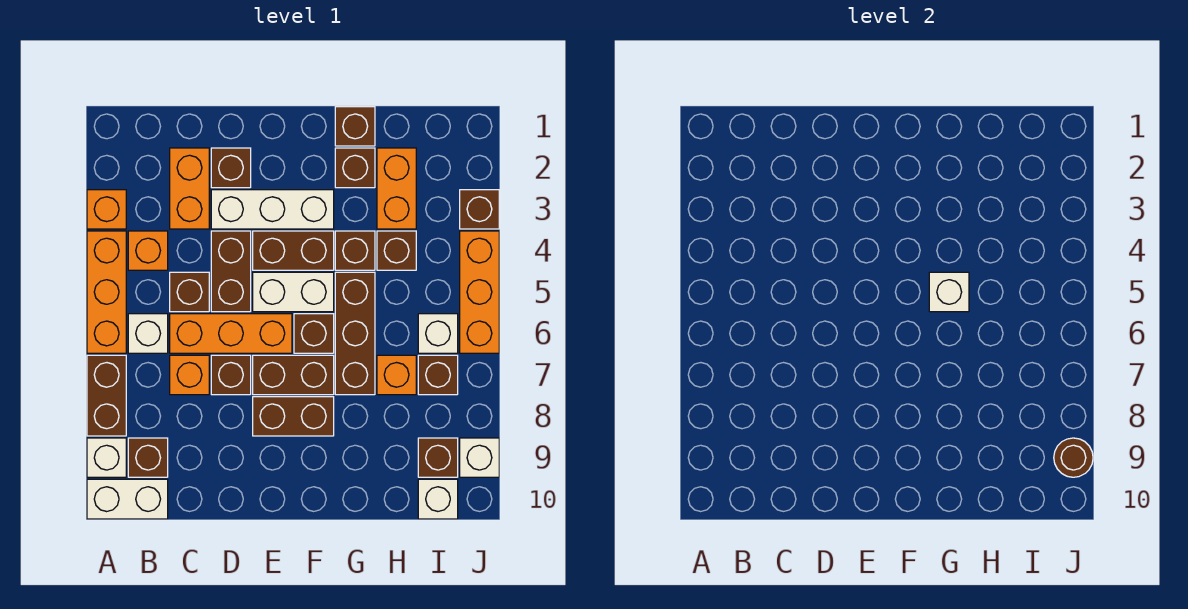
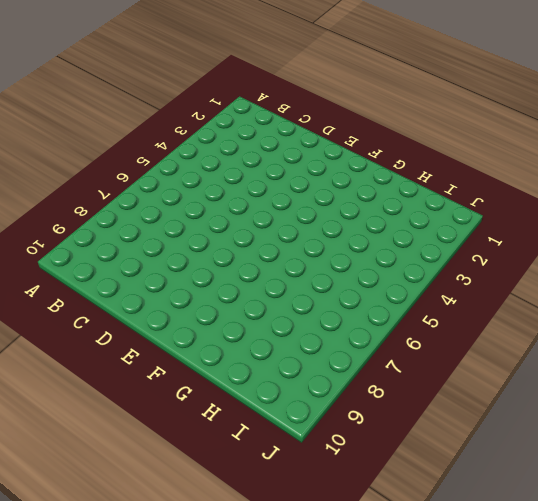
none -> orange brick A3 level 1
none -> orange brick A4:A6 level 1
none -> brown brick A7:A8 level 1
none -> white brick A9 level 1

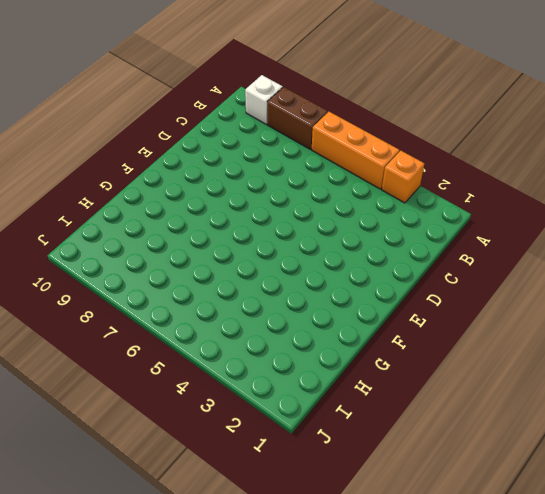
none -> white brick A10:B10 level 1
none -> orange brick B4 level 1
none -> white brick B6 level 1
none -> brown brick B9 level 1

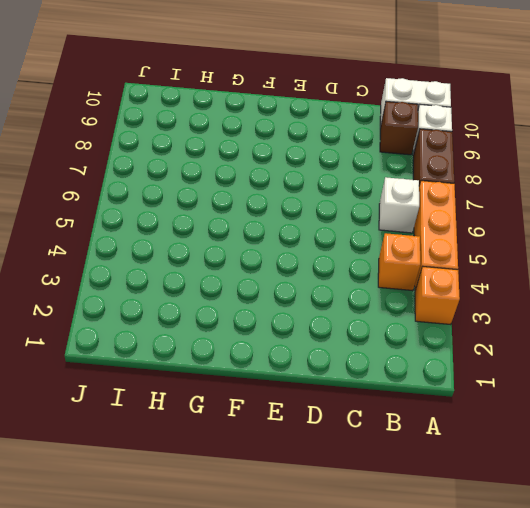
none -> orange brick C2:C3 level 1
none -> brown brick C5 level 1
none -> orange brick C6:E6 level 1
none -> orange brick C7 level 1

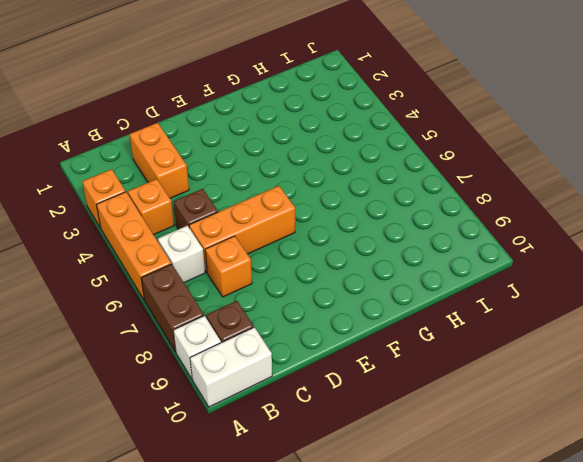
none -> brown brick D2 level 1
none -> white brick D3:F3 level 1
none -> brown brick D4:D5 level 1
none -> brown brick D7 level 1

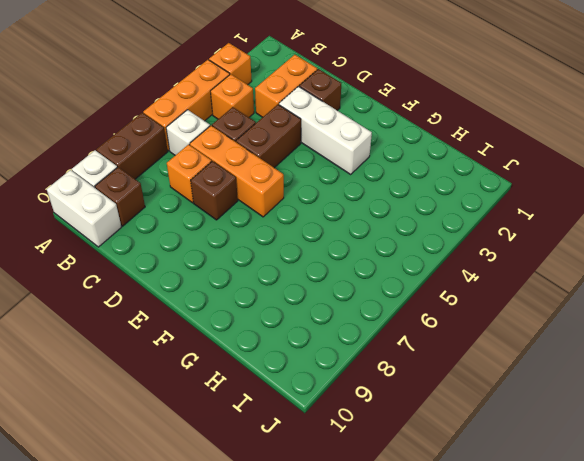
none -> brown brick E4:F4 level 1
none -> white brick E5:F5 level 1
none -> brown brick E7:F7 level 1
none -> brown brick E8:F8 level 1

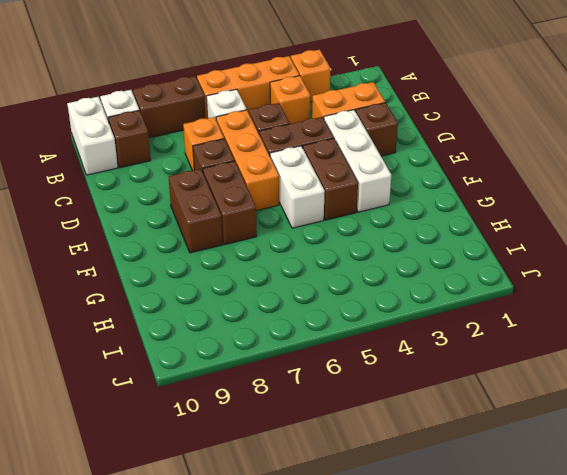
none -> brown brick F6 level 1
none -> brown brick G1 level 1
none -> brown brick G2 level 1
none -> brown brick G4 level 1

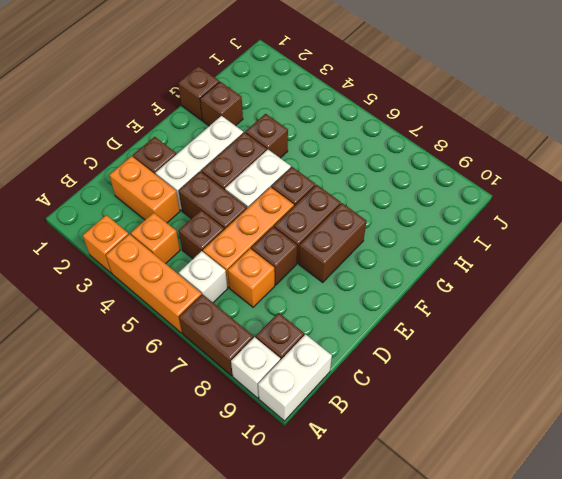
none -> brown brick G5:G7 level 1
none -> orange brick H2:H3 level 1
none -> brown brick H4 level 1
none -> orange brick H7 level 1

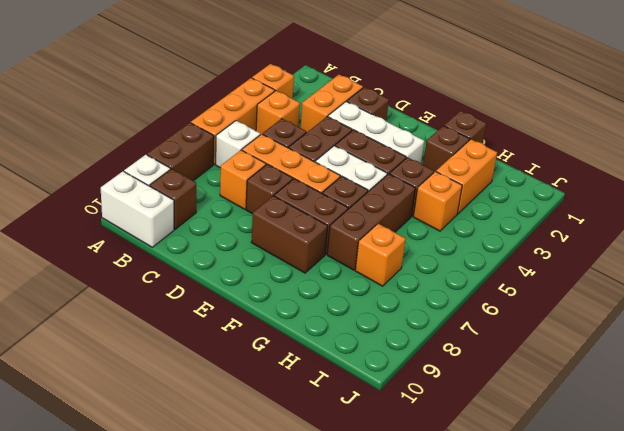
orange brick H4 level 1 -> brown brick H4 level 1
none -> white brick I6 level 1
none -> brown brick I7 level 1
none -> brown brick I9 level 1
none -> white brick I10 level 1

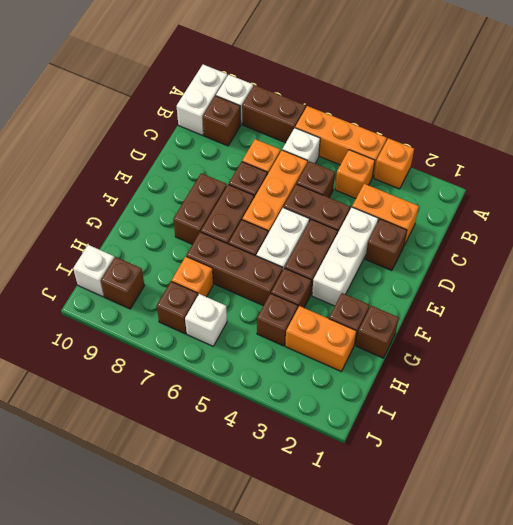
none -> brown brick J3 level 1
none -> orange brick J4:J6 level 1
none -> white brick J9 level 1
none -> white brick G5 level 2

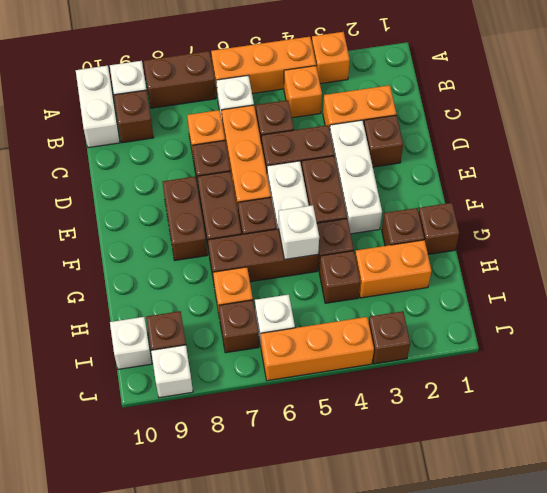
none -> brown round brick J9 level 2

